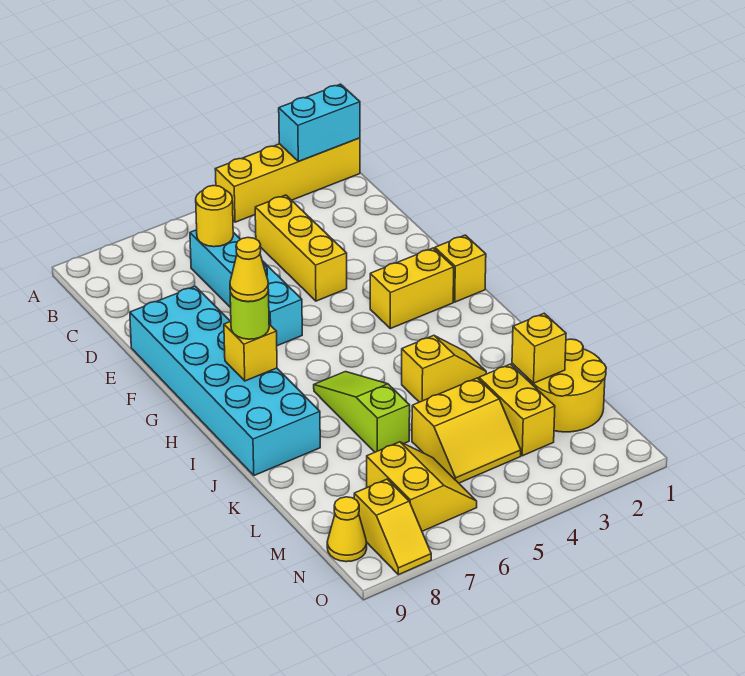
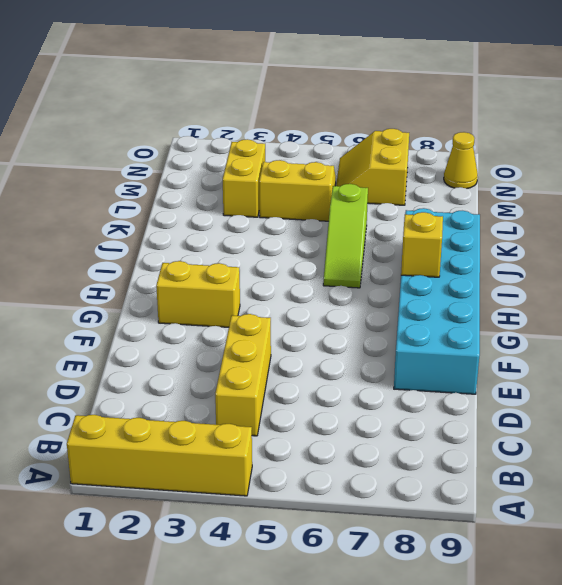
none -> cyan brick C6:F6 level 1
none -> yellow brick G1 level 1
none -> yellow slope J3:J4 level 1 top 4

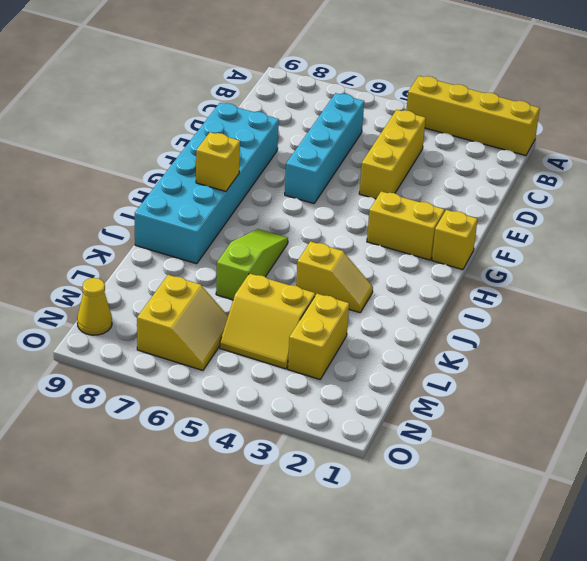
none -> yellow round brick L1:M2 level 1
none -> yellow slope N8:O8 level 1 top N
none -> cyan brick A1:A2 level 2

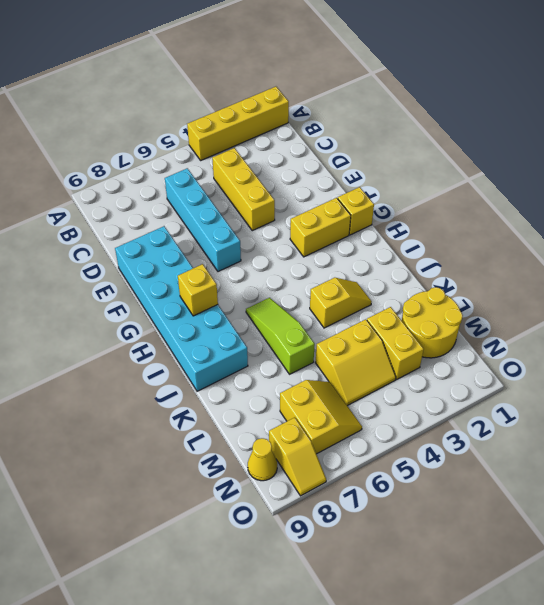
none -> cyan brick A1:A2 level 2
none -> yellow round brick C6 level 2
none -> yellow brick L2 level 2

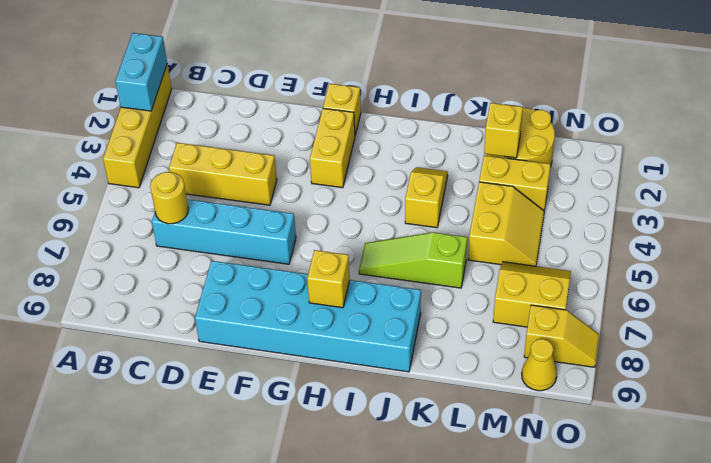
none -> lime round brick H8 level 3
none -> yellow cone H8 level 4

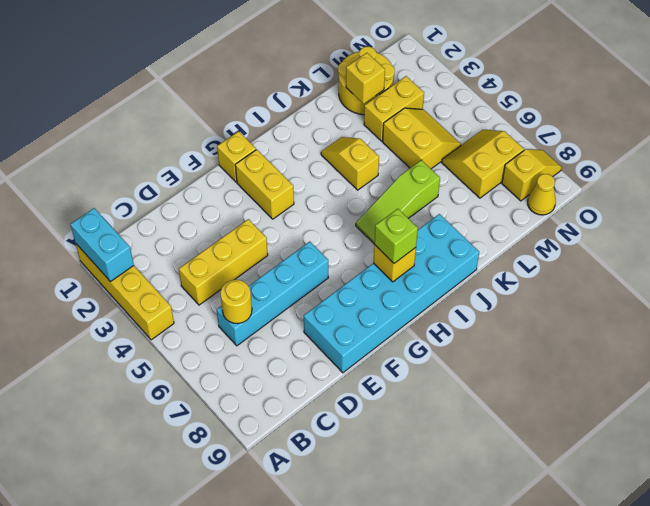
lime brick H8 level 3 -> lime round brick H8 level 3
none -> yellow cone H8 level 4

